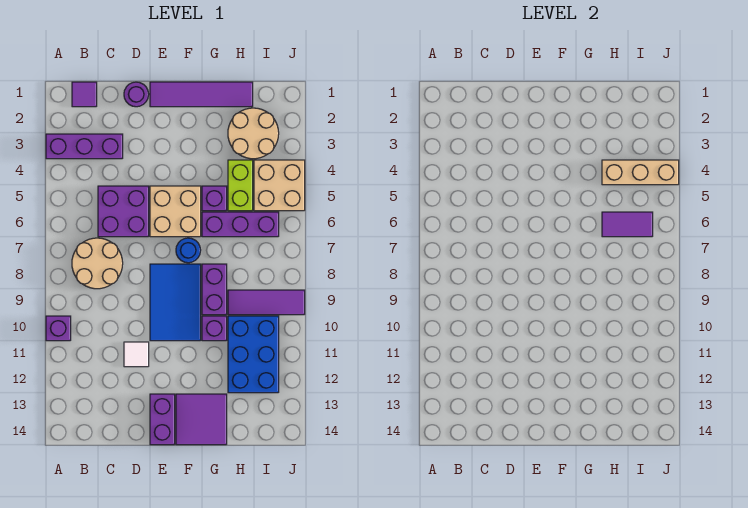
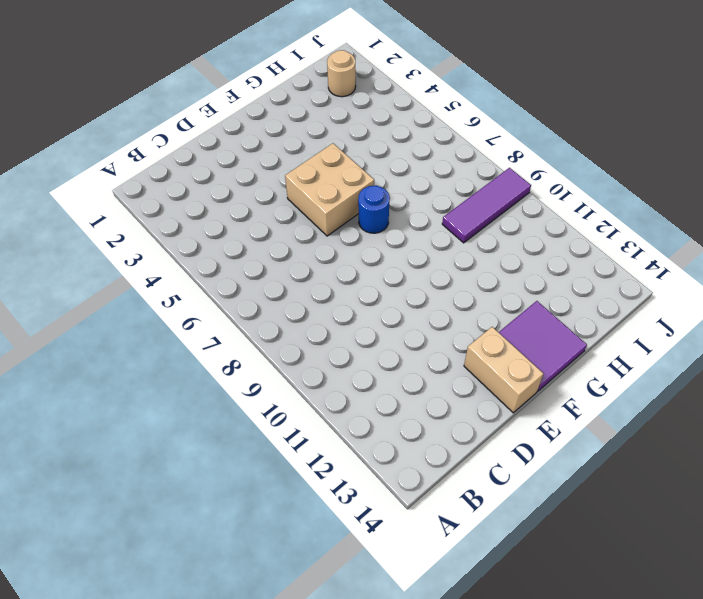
tan brick E13:E14 level 1 -> purple brick E13:E14 level 1
tan round brick I2 level 1 -> tan round brick H2:I3 level 1
none -> purple brick A3:C3 level 1
none -> purple brick A10 level 1
none -> purple tile B1 level 1

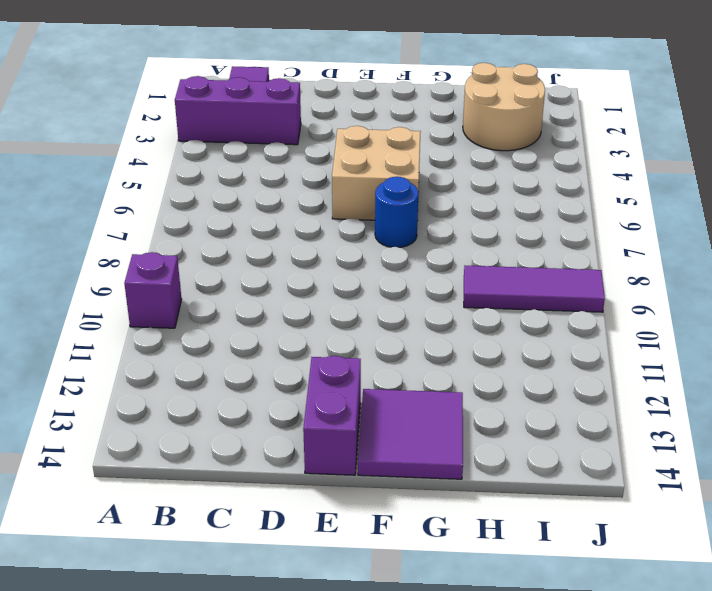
none -> tan round brick B7:C8 level 1
none -> purple brick C5:D6 level 1
none -> purple round brick D1 level 1

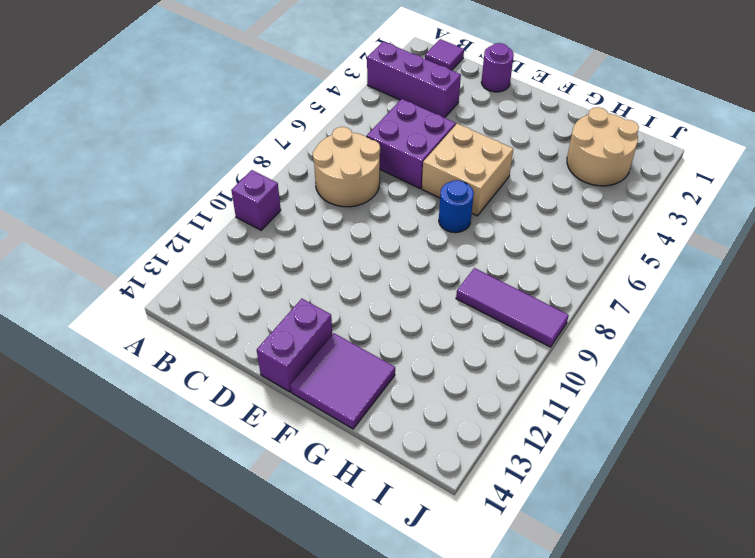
none -> white tile D11 level 1
none -> purple tile E1:H1 level 1
none -> blue tile E8:F10 level 1

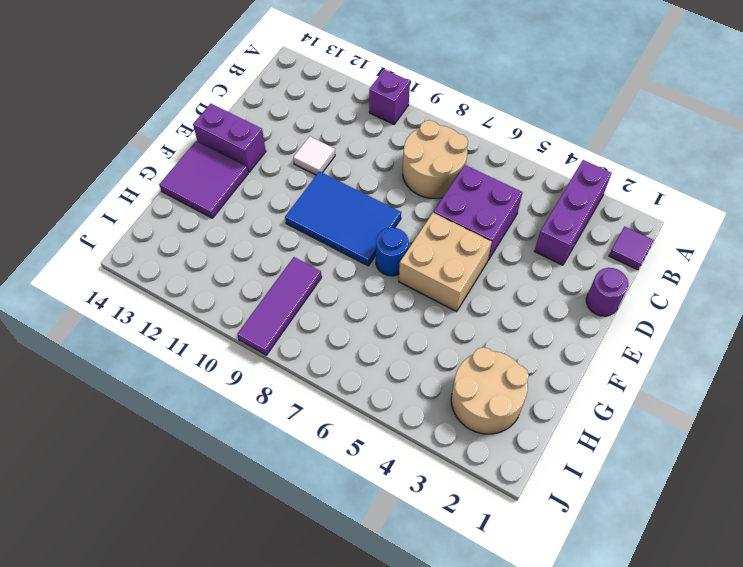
none -> purple tile E1:H1 level 1
none -> purple brick G5 level 1
none -> purple brick G6:I6 level 1

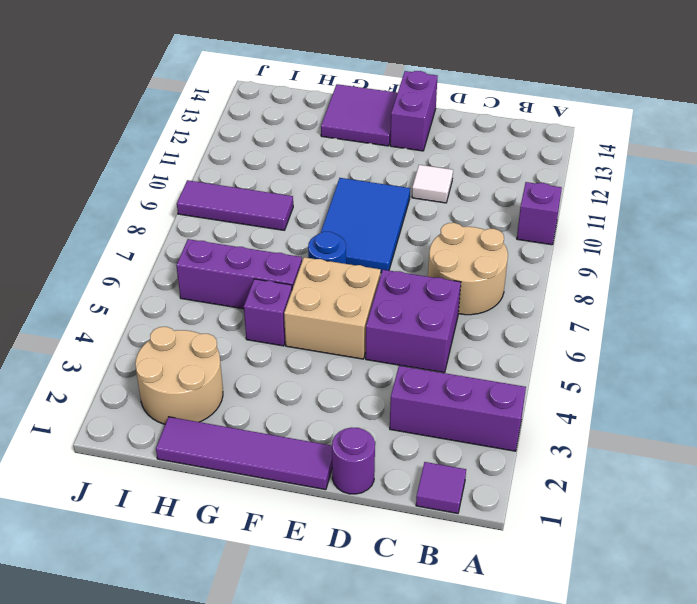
none -> purple brick G8:G9 level 1
none -> purple brick G10 level 1
none -> lime brick H4:H5 level 1

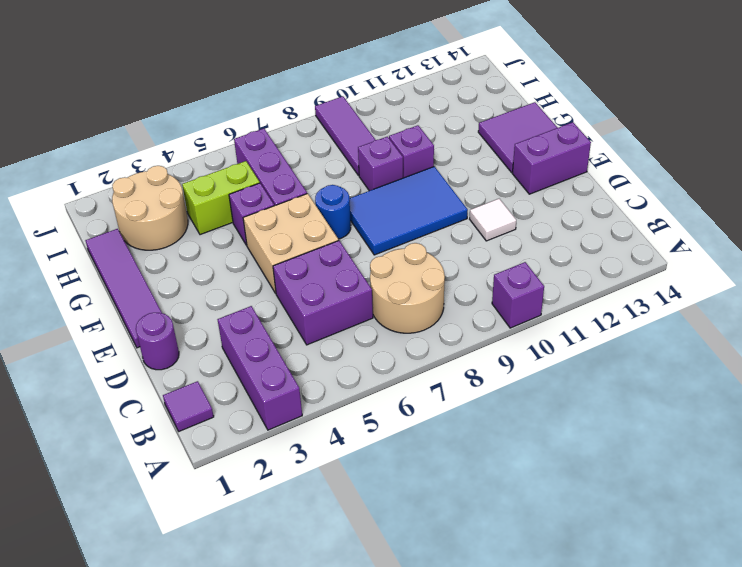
purple brick G9 level 1 -> purple brick G8:G9 level 1
none -> blue brick H10:I12 level 1
none -> tan brick I4:J5 level 1
none -> tan brick H4:J4 level 2

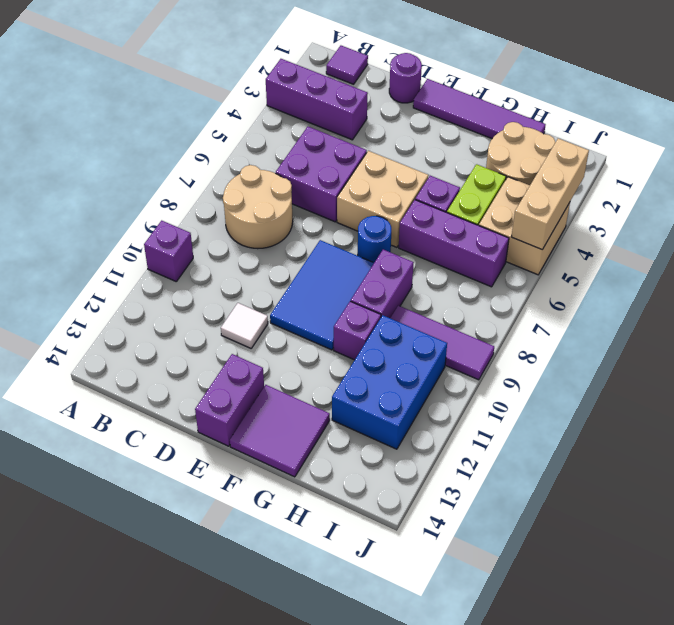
tan brick J3:J5 level 2 -> tan brick H4:J4 level 2
none -> purple tile H6:I6 level 2

